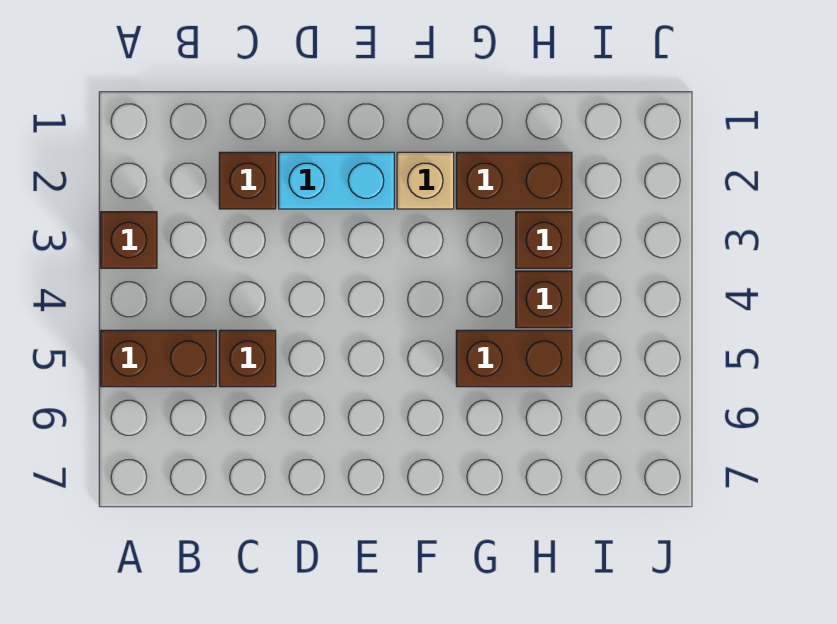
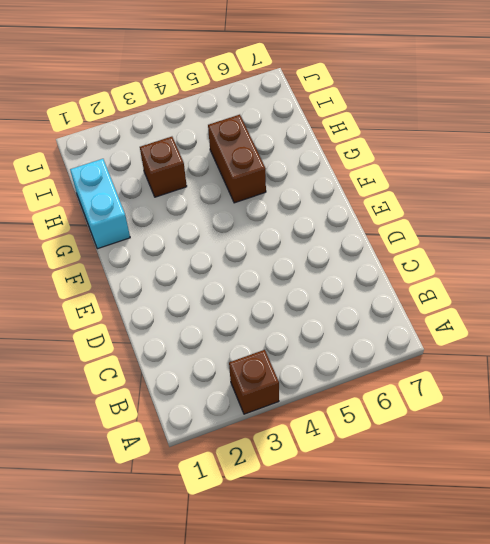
cyan brick G1:H1 level 1 -> cyan brick D2:E2 level 1
none -> brown brick A5:B5 level 1
none -> brown brick C2 level 1

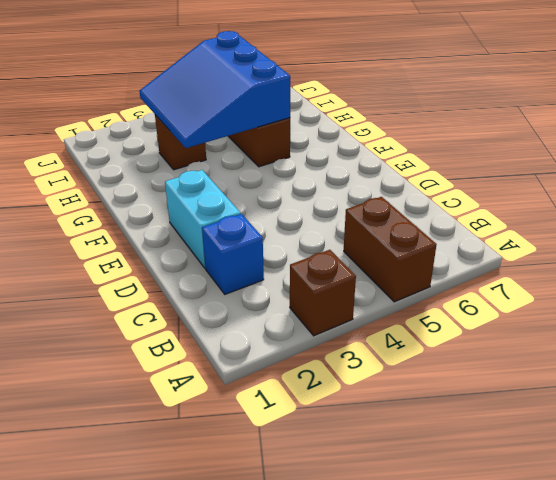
blue brick C2 level 1 -> brown brick C2 level 1
blue slope G3:I5 level 2 top 5 -> none
none -> brown brick C5 level 1
none -> tan brick F2 level 1

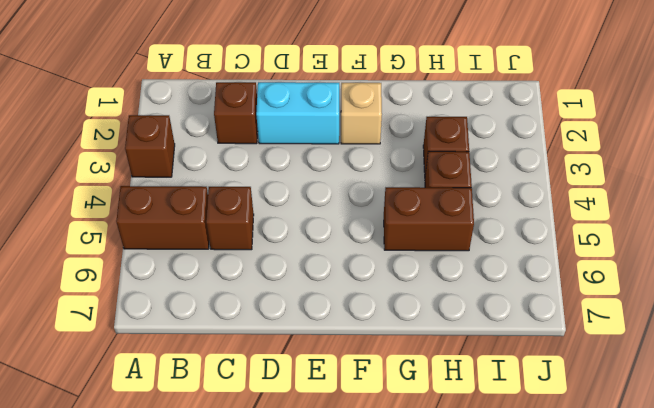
none -> brown brick G2:H2 level 1

